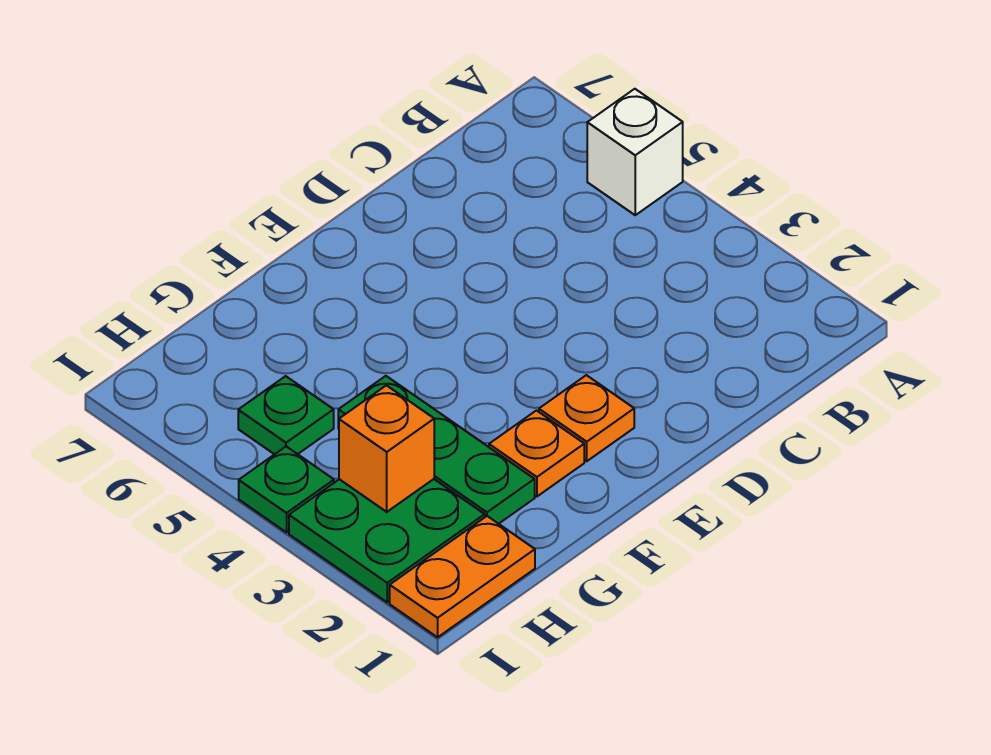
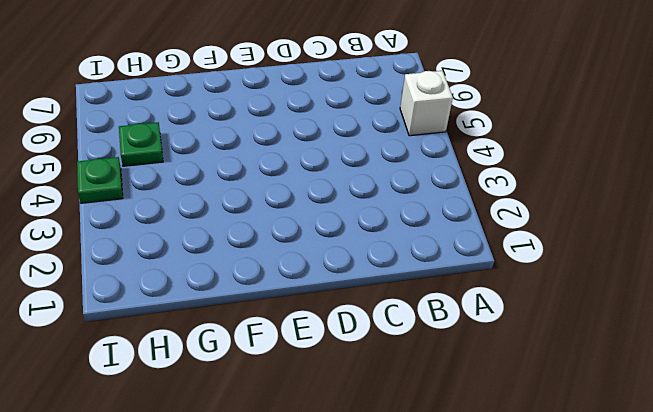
none -> orange plate E2 level 1
none -> orange plate F2 level 1

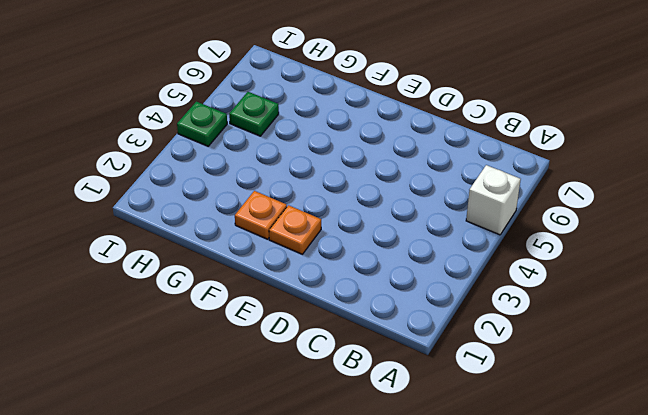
none -> green plate G2:G4 level 1
none -> orange plate H1:I1 level 1

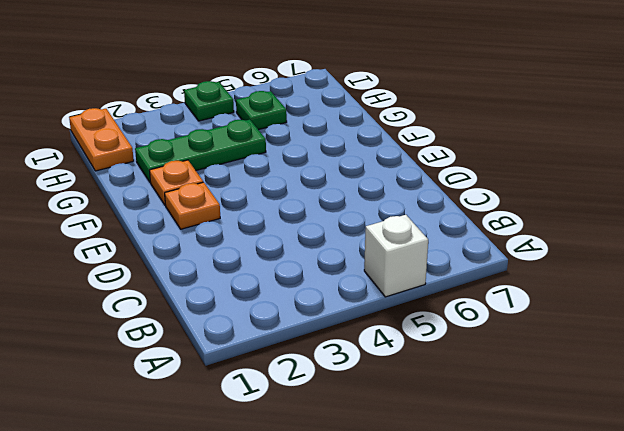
none -> green plate H2:I3 level 1
none -> orange brick H3 level 2

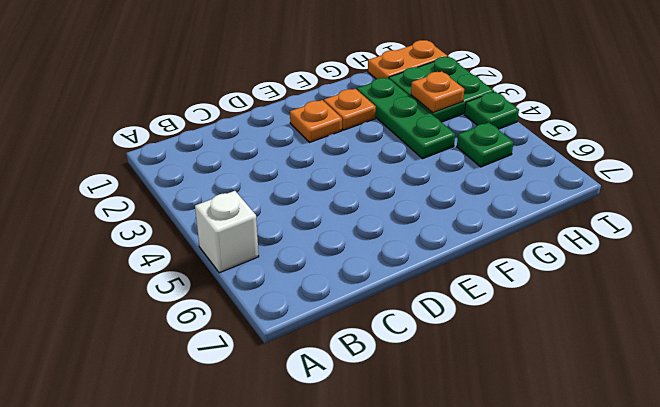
orange plate H3 level 2 -> orange brick H3 level 2

